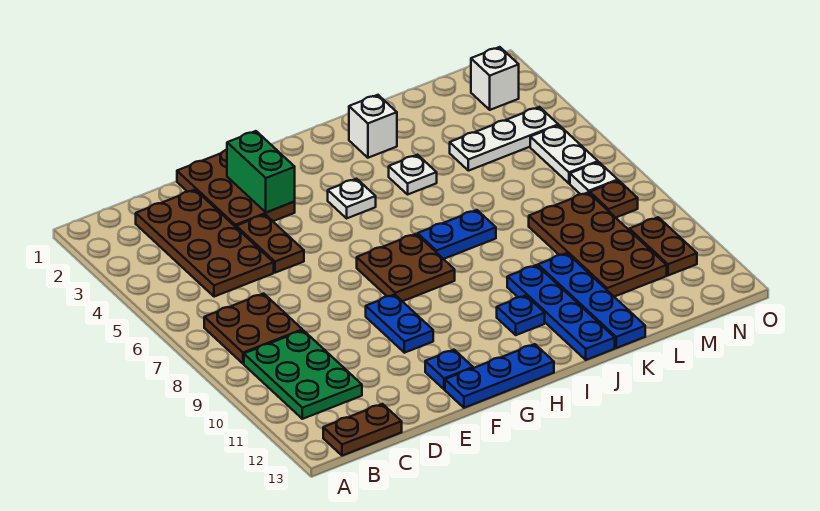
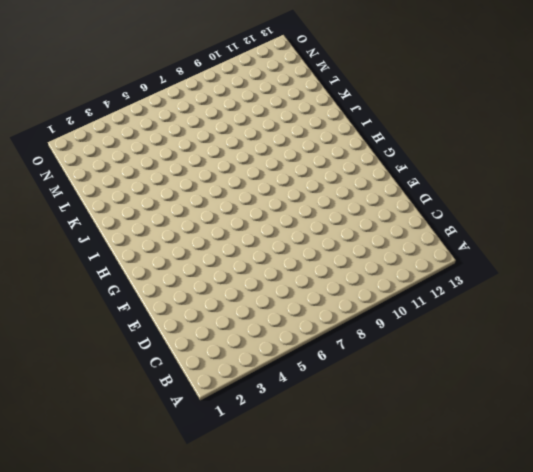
none -> brown plate B7:C8 level 1
none -> green plate B9:C11 level 1
none -> brown plate B13:C13 level 1

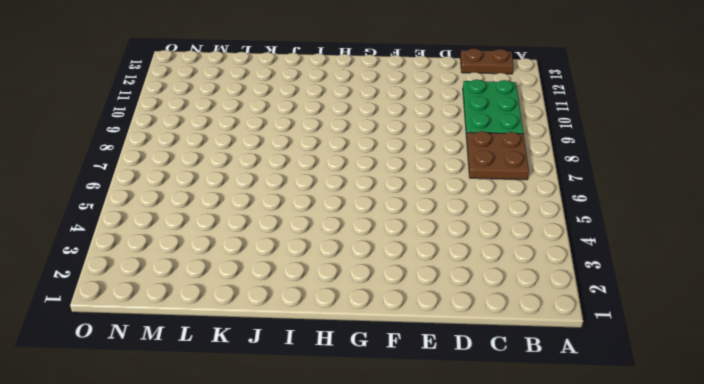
none -> brown plate C2:D5 level 1
none -> brown plate E1:F3 level 1
none -> brown plate E4:E5 level 1

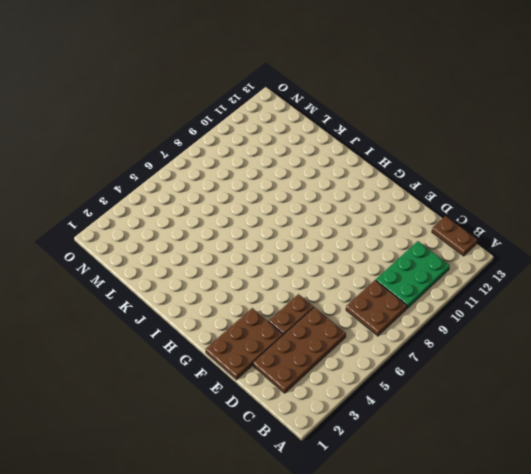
none -> blue plate F9:F10 level 1
none -> blue plate F12 level 1
none -> blue plate F13:H13 level 1

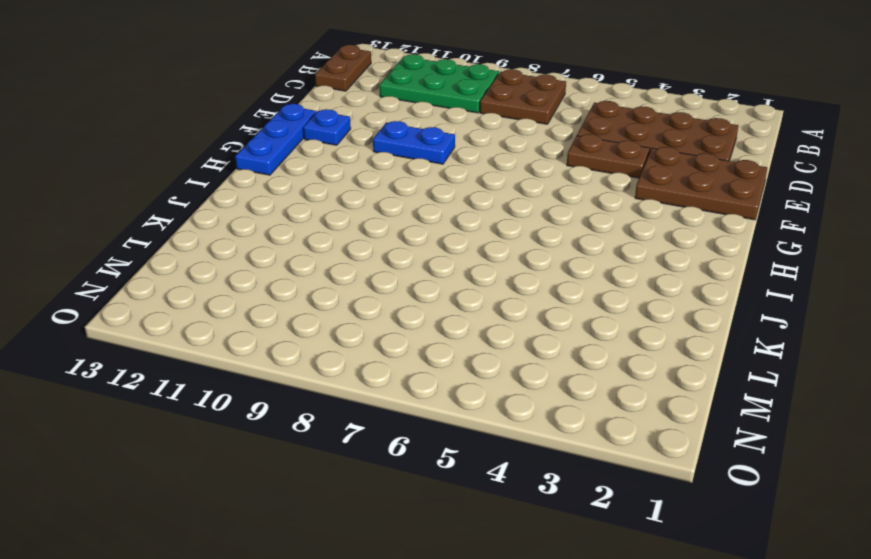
none -> brown plate G7:H8 level 1
none -> white plate H4 level 1
none -> blue plate I7:J7 level 1

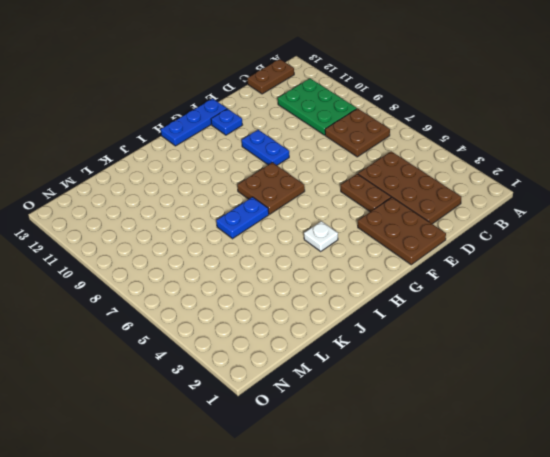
none -> blue plate I11 level 1
none -> white brick J2 level 1
none -> white plate J4 level 1

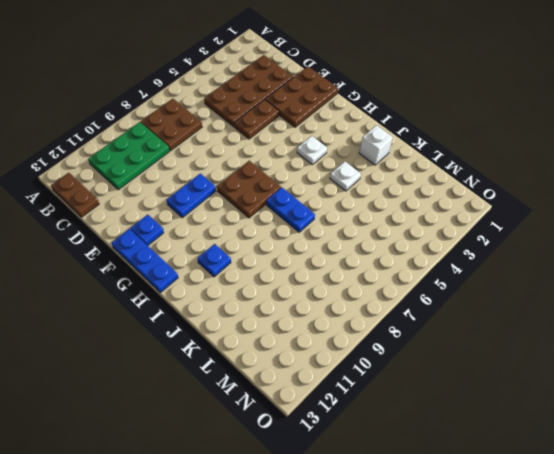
none -> blue plate J10:J13 level 1
none -> blue plate K10:K13 level 1
none -> white plate L4:N4 level 1

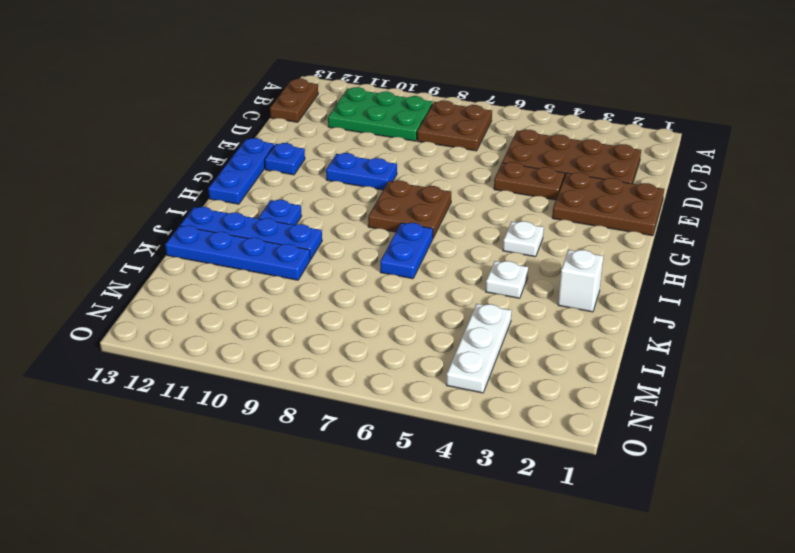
none -> brown plate L8:M11 level 1
none -> white brick N2 level 1
none -> white plate N5:N6 level 1

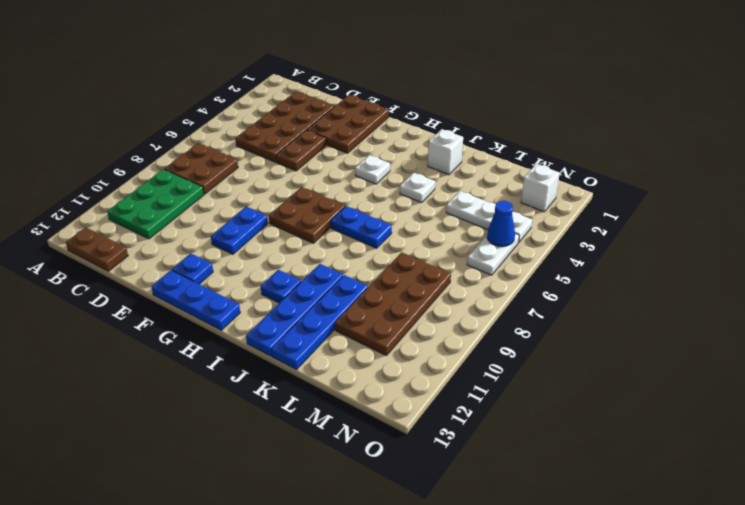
blue cone N5 level 2 -> none
none -> white plate N7 level 1
none -> brown plate N8 level 1
none -> brown plate N10:N11 level 1

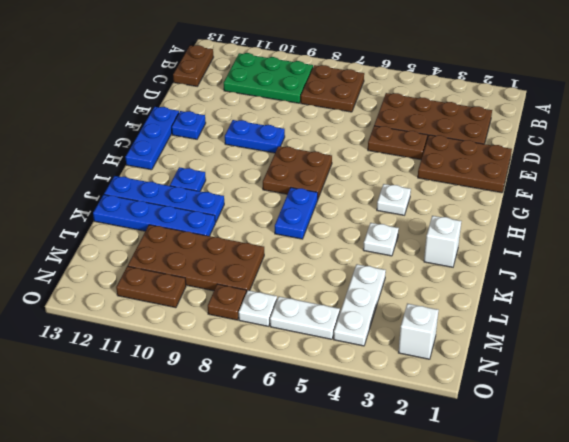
none -> green brick F2:F3 level 2

